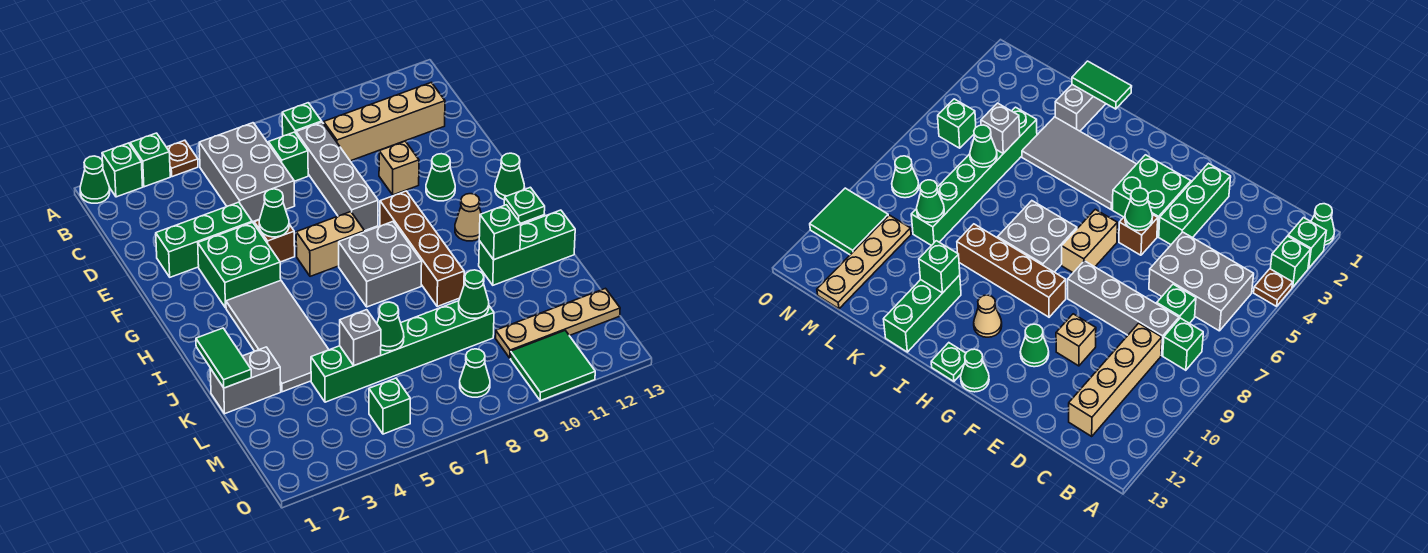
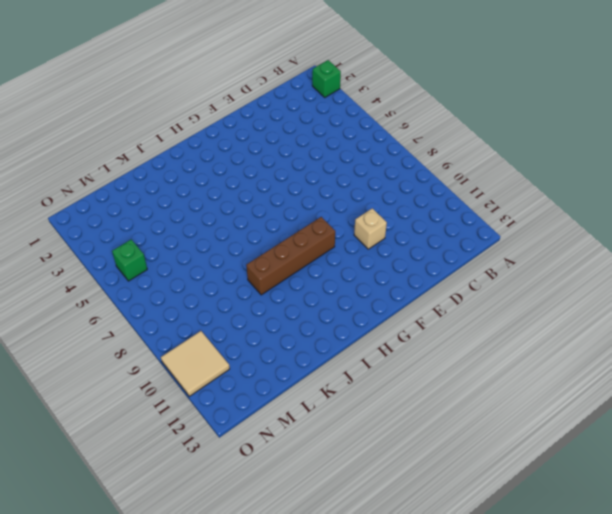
tan tile N10:O11 level 1 -> green tile N10:O11 level 1
none -> green cone A1 level 1
none -> green brick A3 level 1
none -> brown plate A4 level 1
none -> grey brick B5:D6 level 1

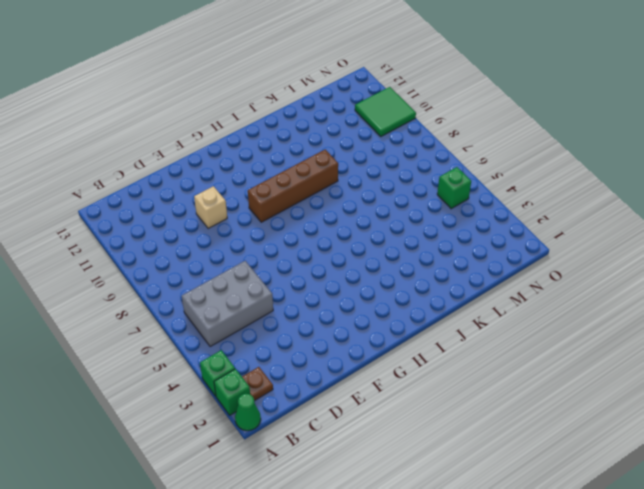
brown plate B2 level 1 -> brown plate A4 level 1
none -> green brick B8 level 1
none -> green brick C7 level 1
none -> grey brick C8:F8 level 1
none -> tan brick C9:C12 level 1

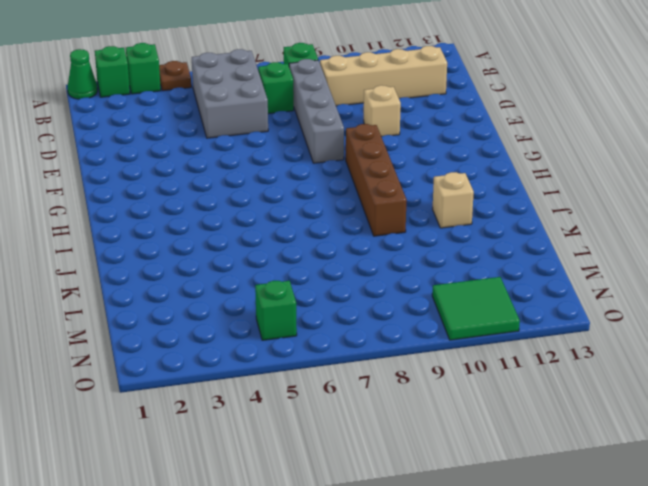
tan brick J11 level 1 -> green brick J11:J13 level 1
none -> green brick E2:E4 level 1
none -> green brick F3:G4 level 1
none -> brown brick F5 level 1
none -> green cone F11 level 1

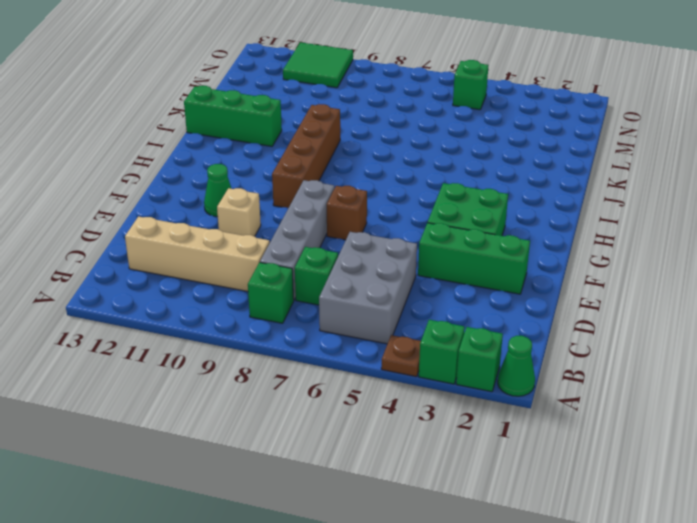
brown brick F7 level 1 -> brown brick F5 level 1
none -> tan brick G6:G7 level 1
none -> green cone G13 level 1
none -> grey tile H3:K4 level 1
none -> grey brick H7:I8 level 1

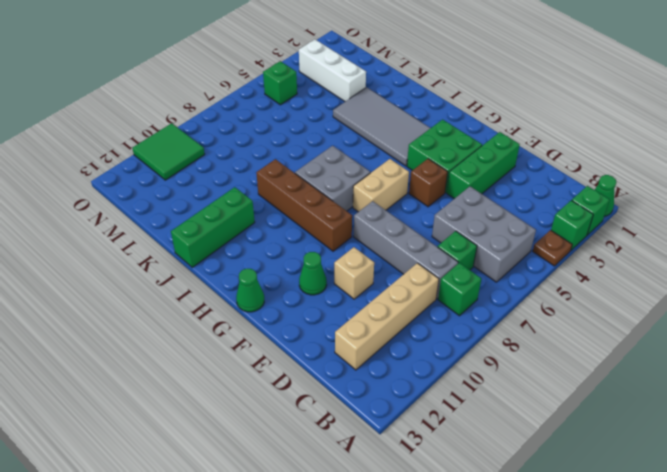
white brick L3:N3 level 1 -> none
none -> tan cone H11 level 1
none -> green plate H13 level 1
none -> grey brick K1:K2 level 1
none -> green brick L4:L9 level 1

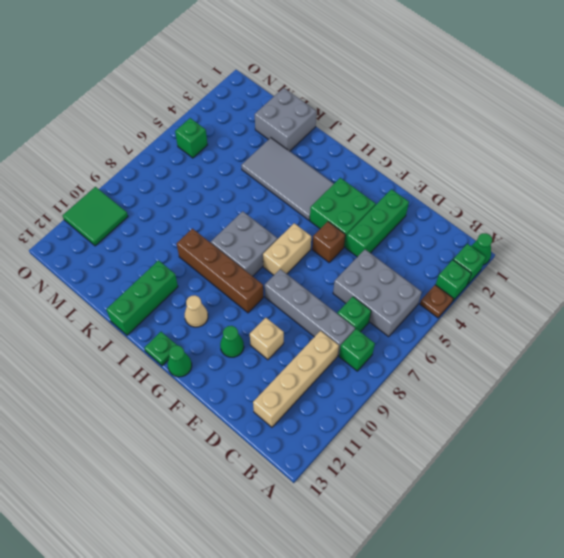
grey brick K1:L2 level 1 -> grey brick K1:K2 level 1
none -> green brick L4:L9 level 1
none -> tan plate M10:M13 level 1
none -> green cone N8 level 1
none -> green cone F5 level 2

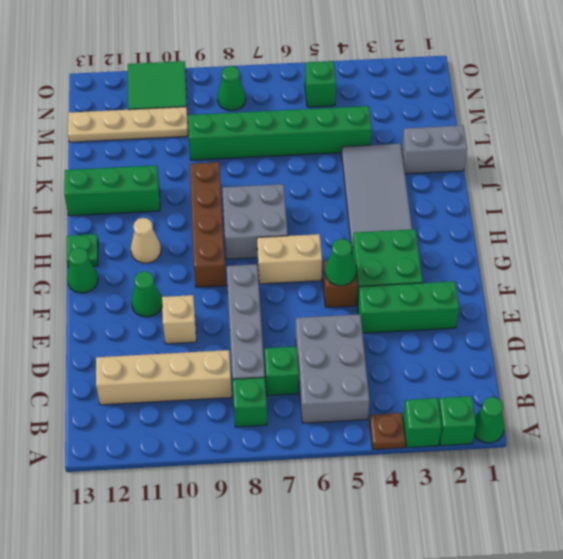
none -> green tile J1:K1 level 2
none -> green brick J11 level 2
none -> grey brick L5 level 2
none -> green cone L6 level 2

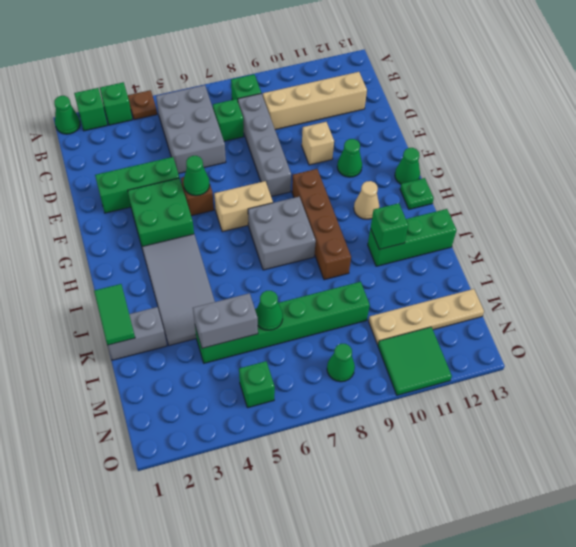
grey brick L4:L5 level 2 -> grey brick L5 level 2
none -> green cone L9 level 2

